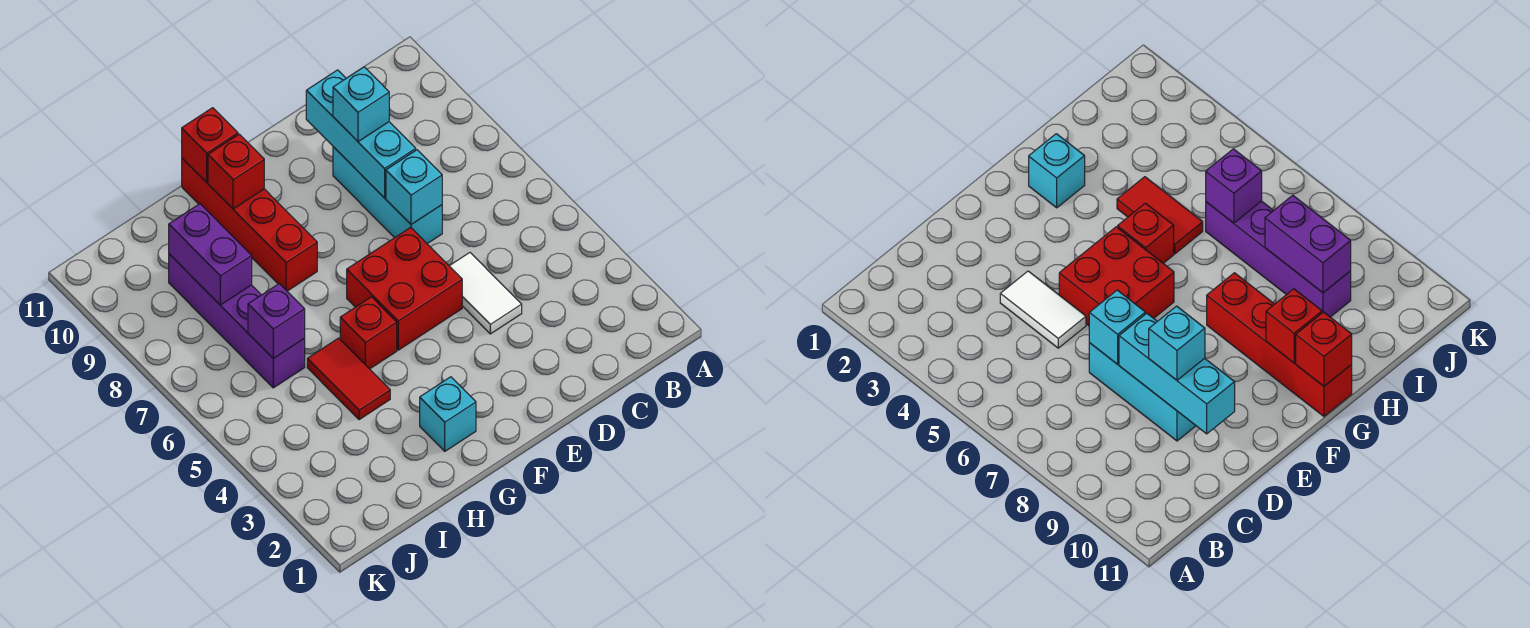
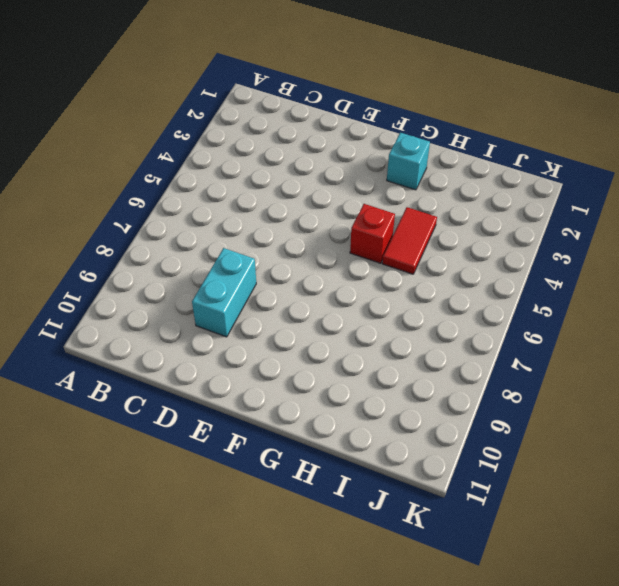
cyan brick D8:D9 level 1 -> cyan brick D7:D9 level 1
none -> white tile D4:D5 level 1
none -> red brick E5:F6 level 1
none -> red brick G8:G11 level 1

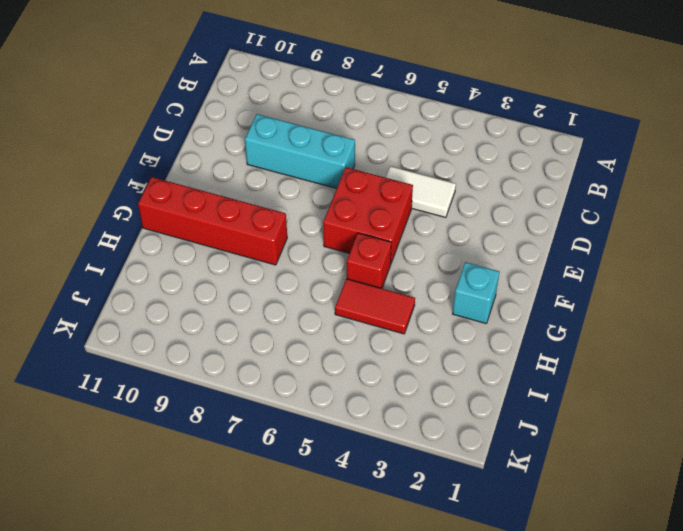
none -> purple brick I6:I9 level 1
none -> cyan brick D7 level 2
none -> cyan brick D8:D10 level 2

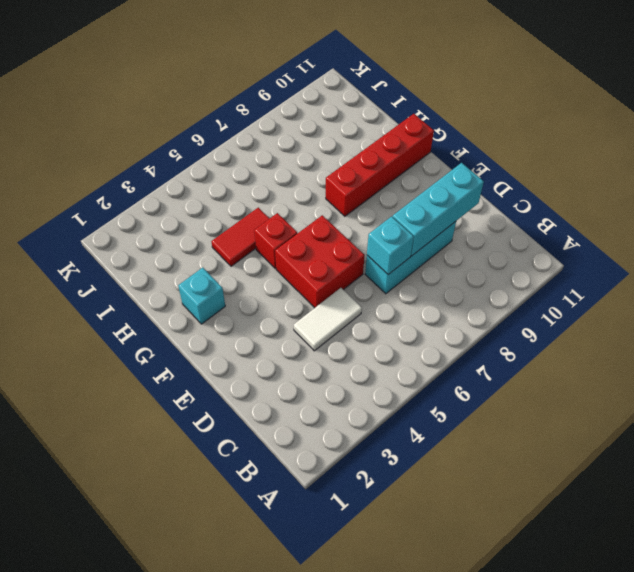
none -> purple brick I6:I9 level 1
none -> red brick G10 level 2
none -> red brick G11 level 2

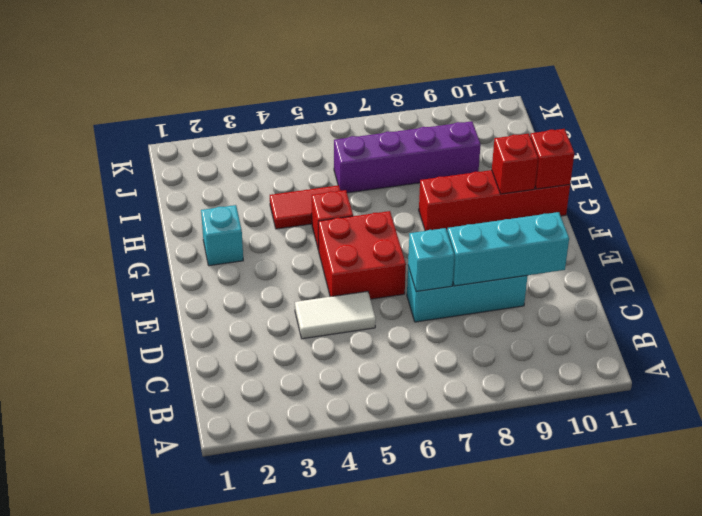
none -> purple brick I6 level 2
none -> purple brick I8:I9 level 2
none -> cyan brick D9 level 3

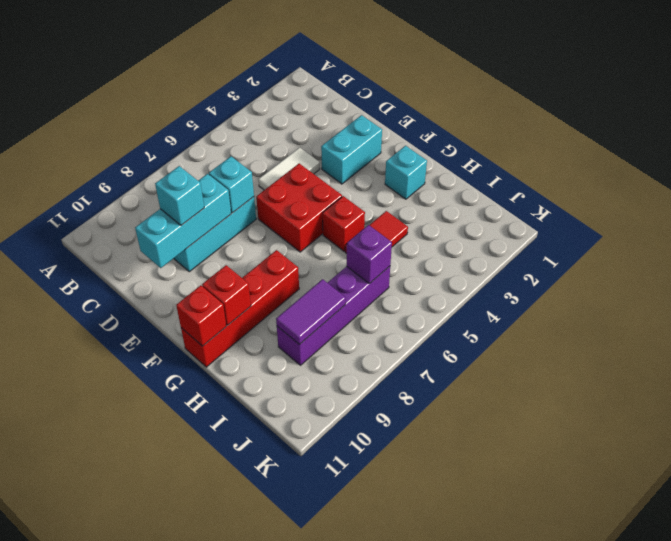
cyan brick E2:E3 level 1 -> none
purple tile I8:I9 level 2 -> purple brick I8:I9 level 2

